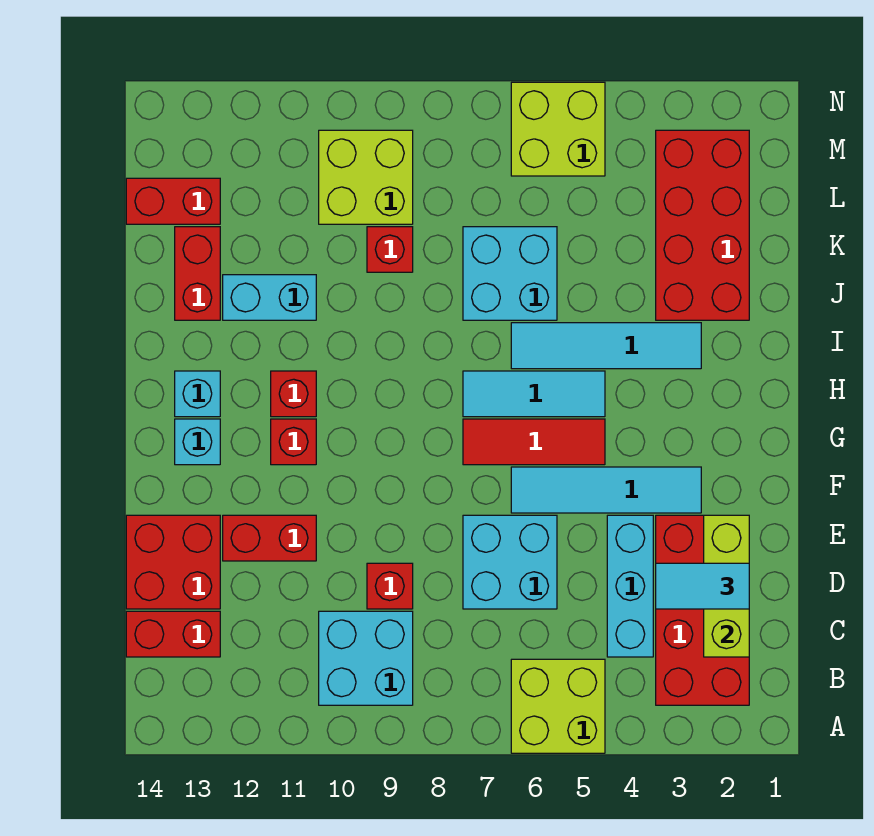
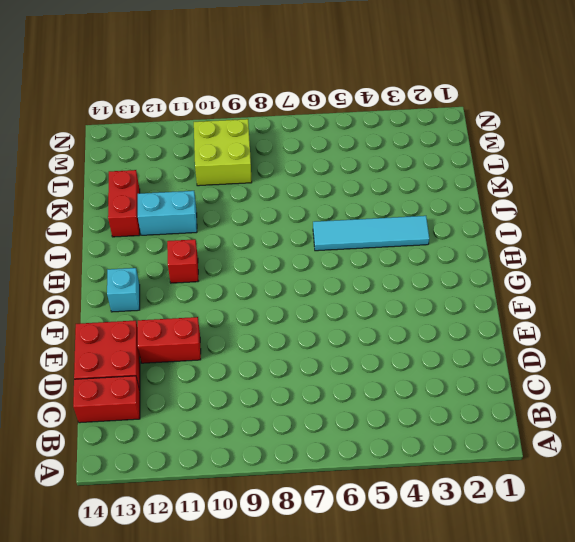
none -> lime brick A5:B6 level 1
none -> red brick B2:E3 level 1
none -> cyan brick B9:C10 level 1

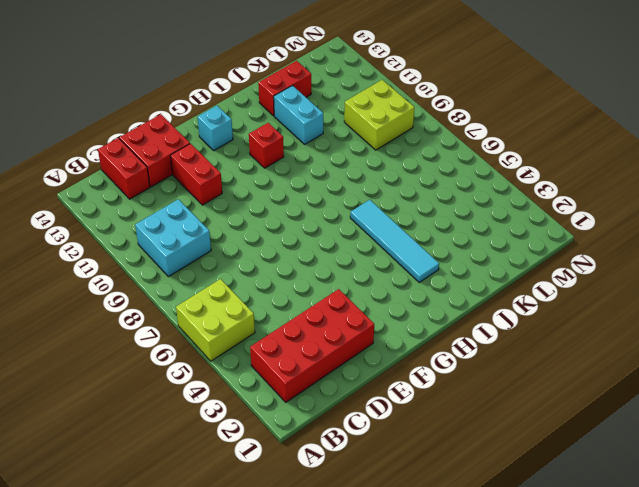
none -> cyan brick C4:E4 level 1
none -> cyan brick D6:E7 level 1
none -> red brick D9 level 1

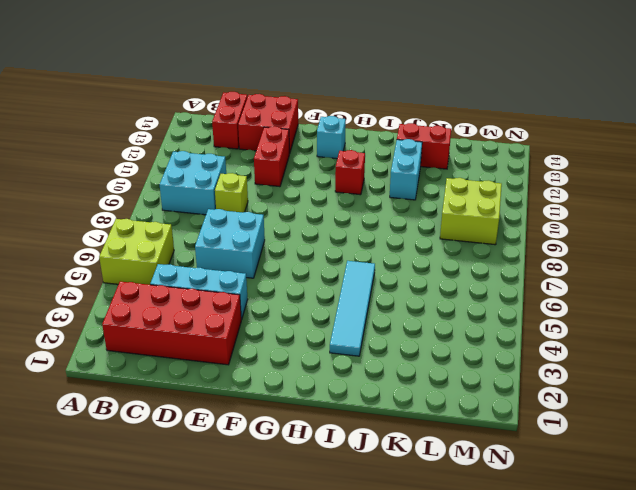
lime brick D9 level 1 -> red brick D9 level 1
none -> cyan tile F3:F6 level 1
none -> red tile G5:G7 level 1
none -> red brick G11 level 1

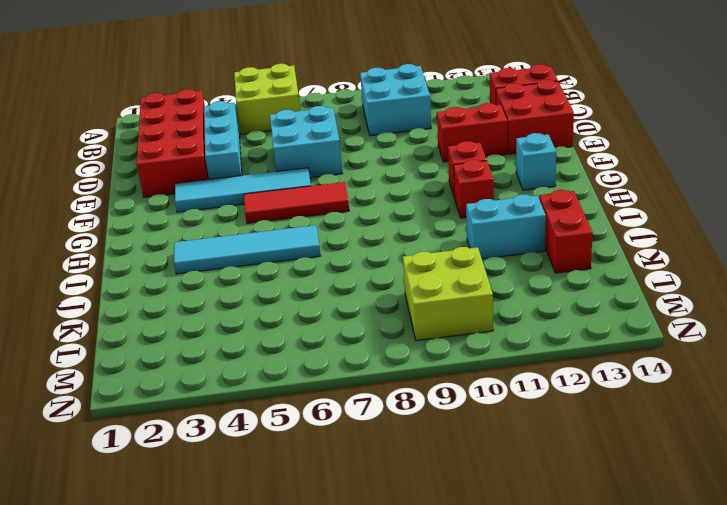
none -> red brick D9 level 1
none -> cyan tile H5:H7 level 1
none -> cyan brick H13 level 1

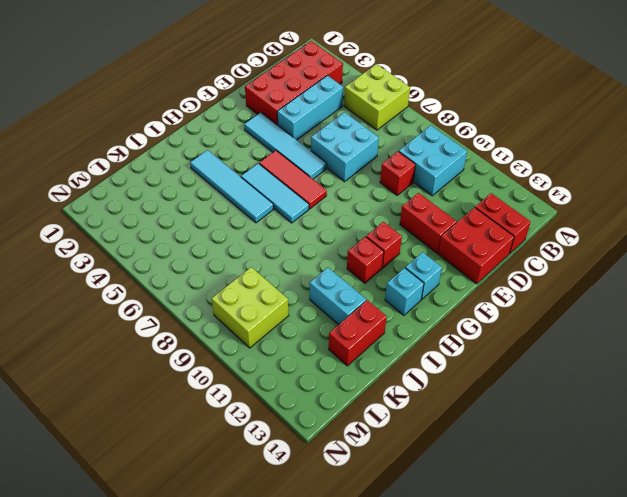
none -> red brick J2:M3 level 1
none -> cyan brick J6:K7 level 1
none -> red brick K9 level 1

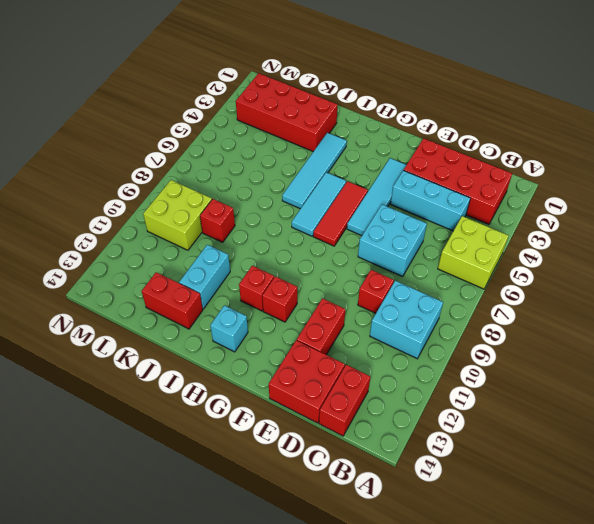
none -> cyan brick G13 level 1
none -> cyan brick J6:K7 level 1
none -> red brick L13:L14 level 1

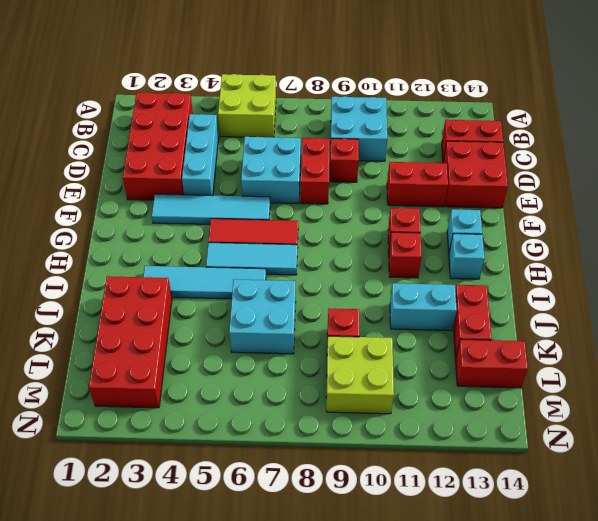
red brick D8:E8 level 1 -> none
none -> lime brick M5:N6 level 1
none -> lime brick C2:E2 level 2
none -> cyan tile D2:D3 level 3

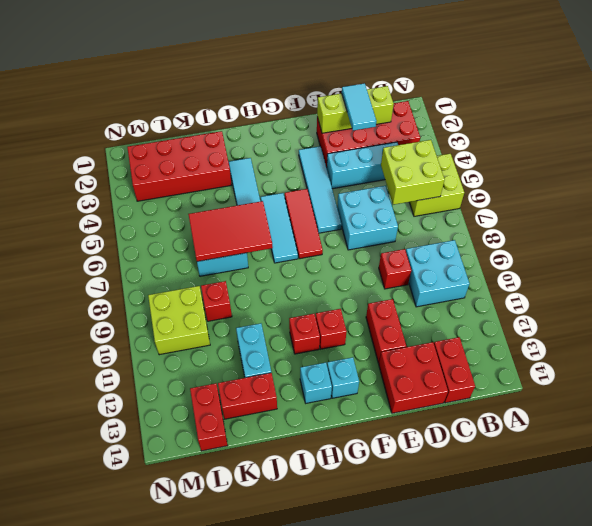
lime brick B5:C6 level 2 -> lime brick M5:N6 level 1
red tile I6:K7 level 2 -> none

